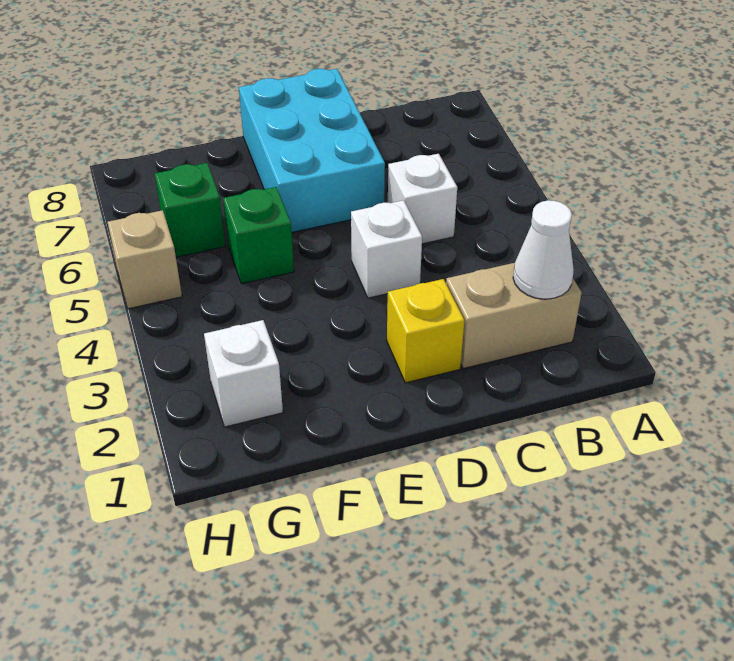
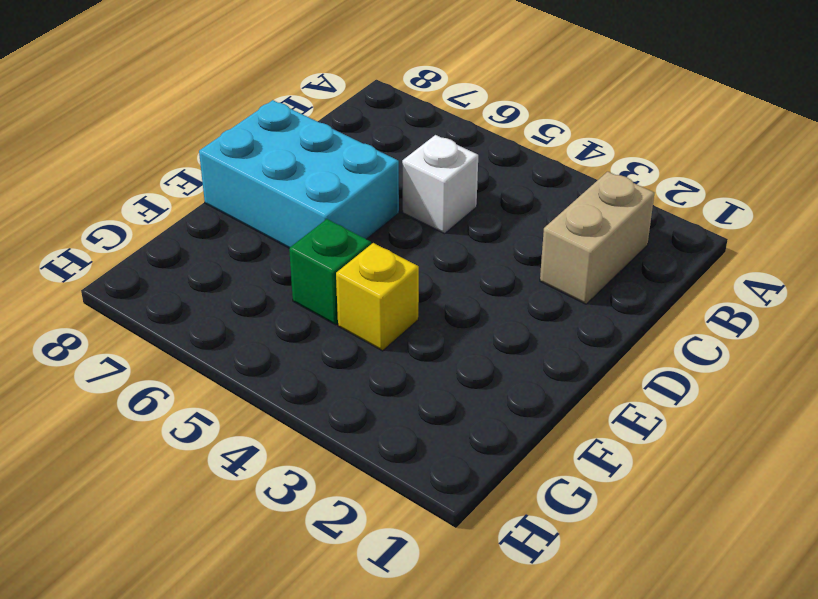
yellow brick F4 level 1 -> yellow brick D2 level 1
none -> white brick D4 level 1
none -> white brick G2 level 1

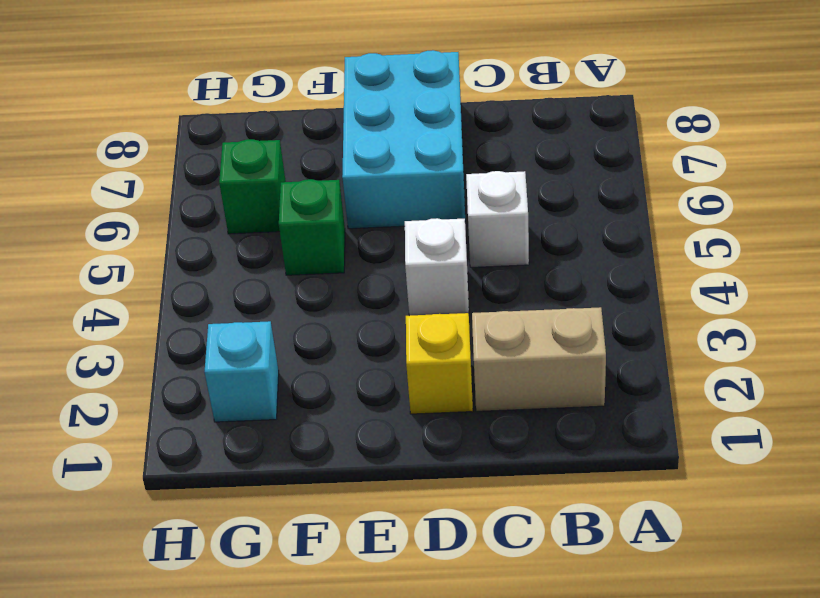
cyan brick G2 level 1 -> white brick G2 level 1
none -> tan brick H5 level 1
none -> white cone B2 level 2

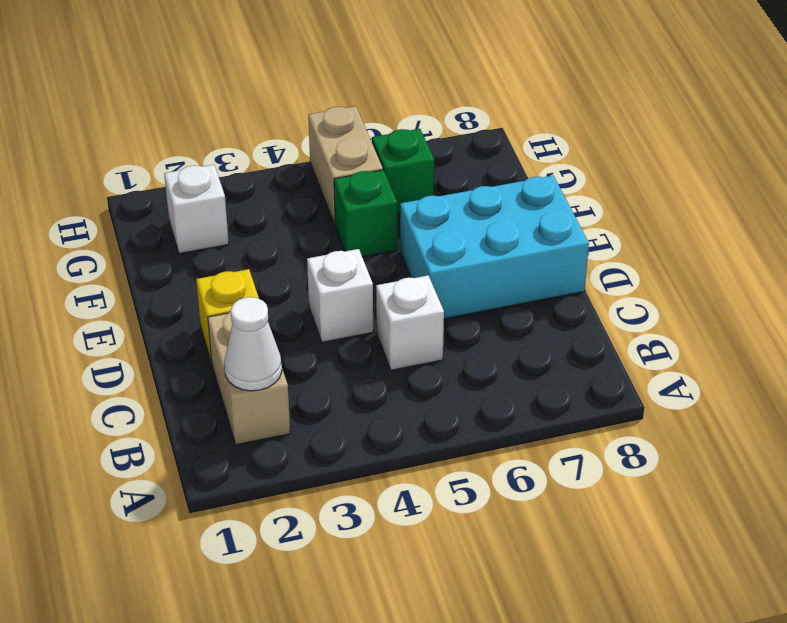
tan brick G5:H5 level 1 -> tan brick H5 level 1

